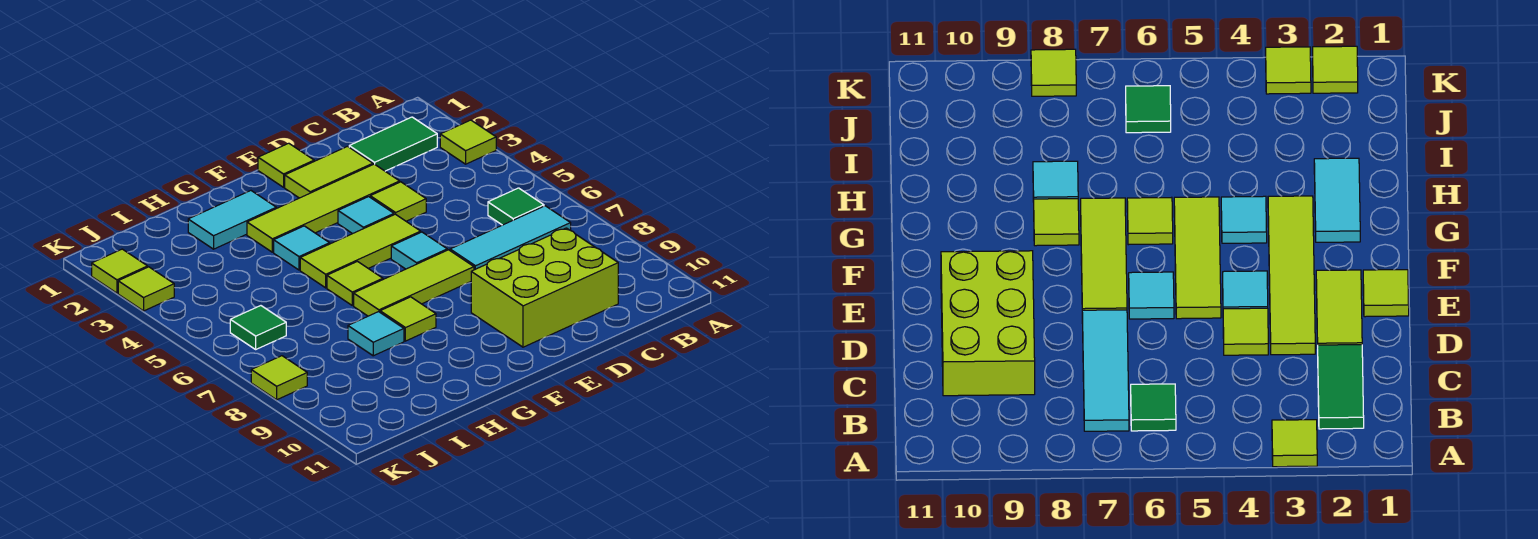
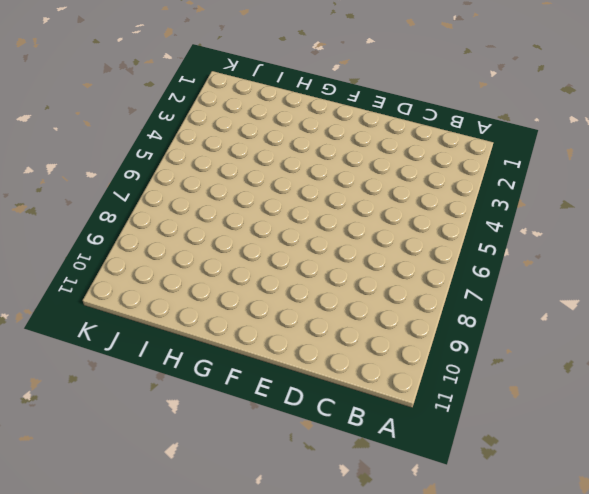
none -> lime tile A3 level 1
none -> green tile B2:C2 level 1
none -> green tile B6 level 1

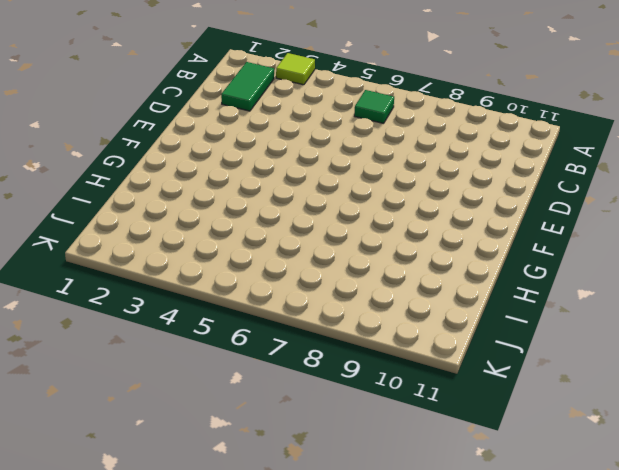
none -> cyan tile B7:D7 level 1
none -> lime brick C9:E10 level 1
none -> lime tile D2:E2 level 1

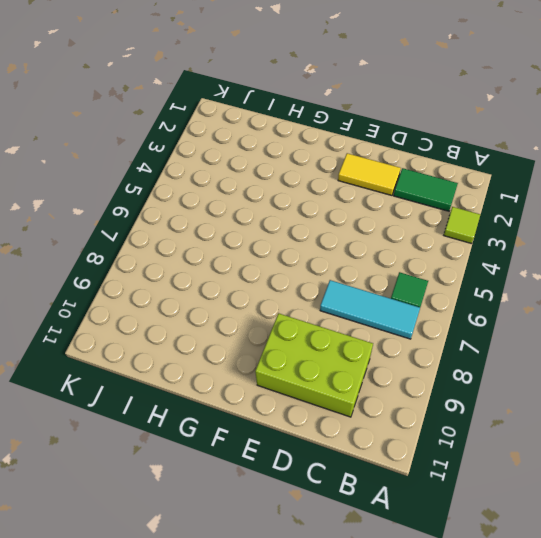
yellow tile D2:E2 level 1 -> lime tile D2:E2 level 1
none -> lime tile D3:G3 level 1
none -> lime tile D4 level 1
none -> lime tile E1 level 1

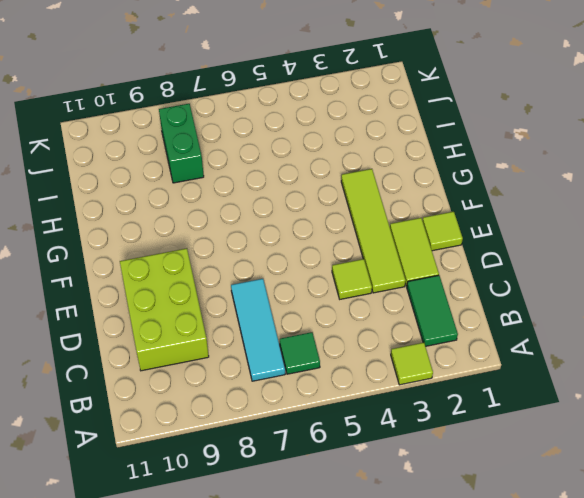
green brick I8:J8 level 1 -> none
none -> cyan tile E4 level 1
none -> lime tile E5:G5 level 1
none -> cyan tile E6 level 1

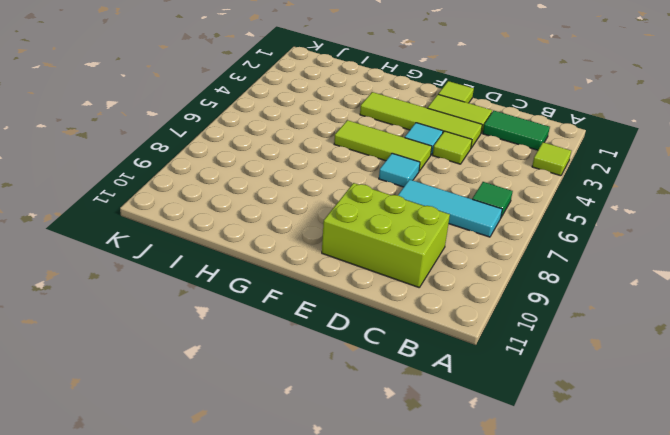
none -> lime tile E7:G7 level 1
none -> cyan tile G2:H2 level 1
none -> cyan tile G4 level 1

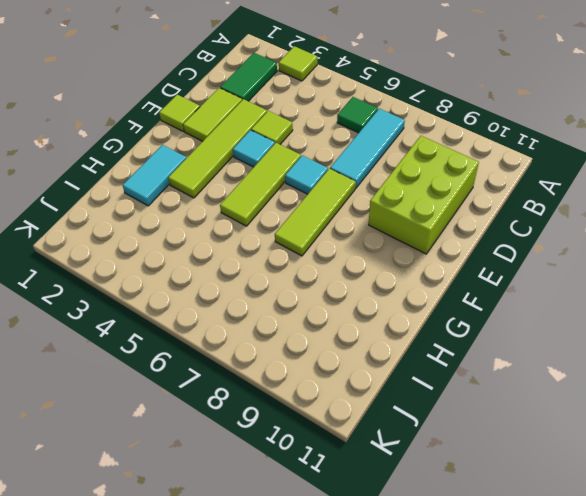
none -> cyan tile G4 level 1
none -> lime tile G6 level 1
none -> lime tile G8 level 1

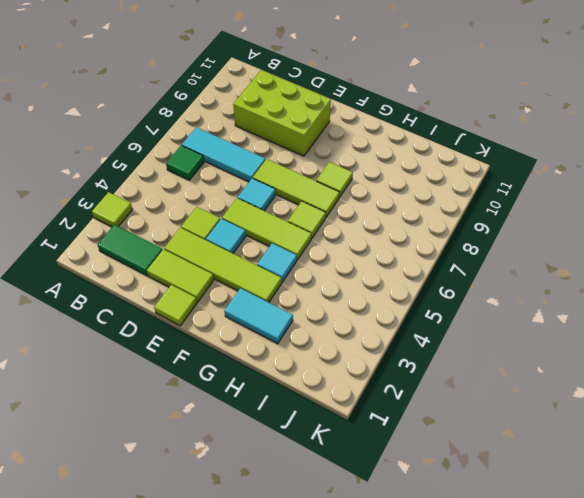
none -> cyan tile H8 level 1
none -> green tile J6 level 1
none -> lime tile K2 level 1

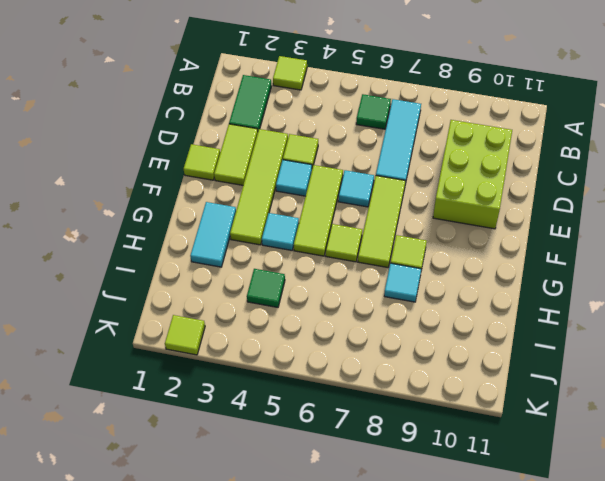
green tile I4 level 1 -> green tile J6 level 1
none -> lime tile K3 level 1
none -> lime tile K8 level 1

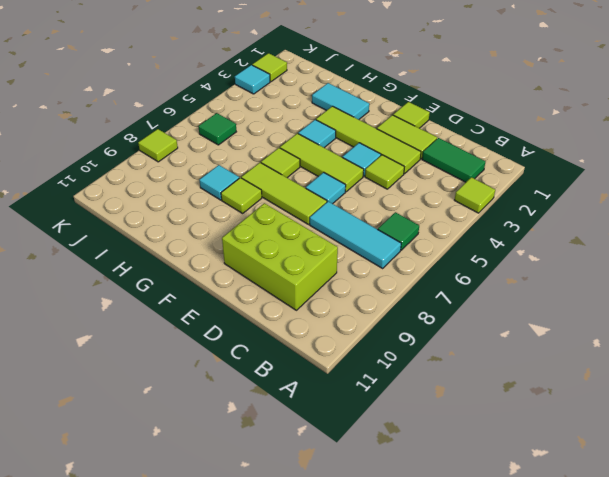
cyan tile K3 level 1 -> lime tile K3 level 1

